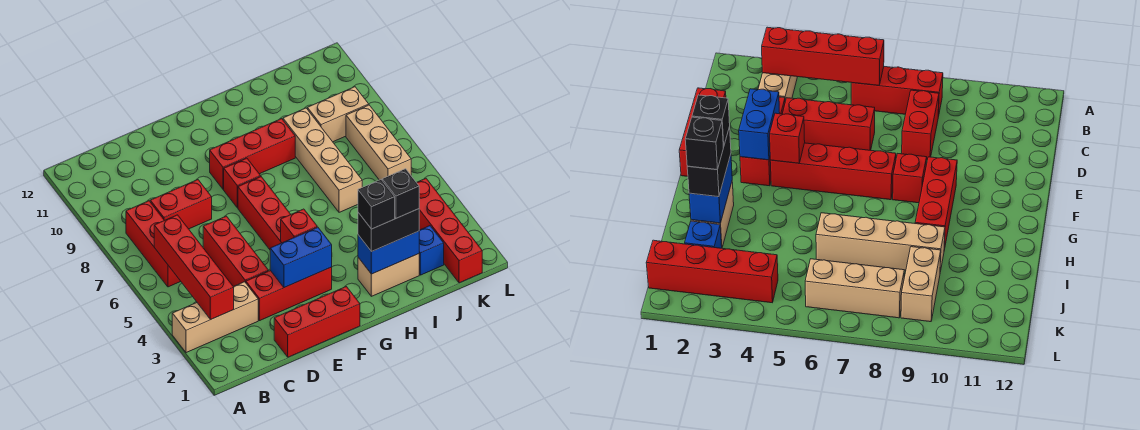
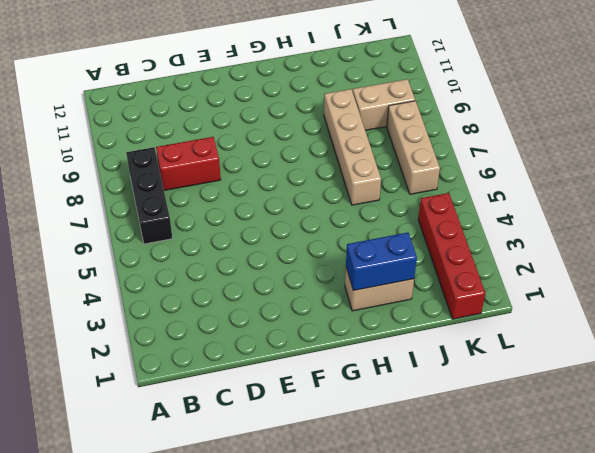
black brick B6:B8 level 1 -> red brick B6:B8 level 1
none -> tan brick A3:C3 level 1
none -> red brick D1:F1 level 1
none -> red brick D3:F3 level 1

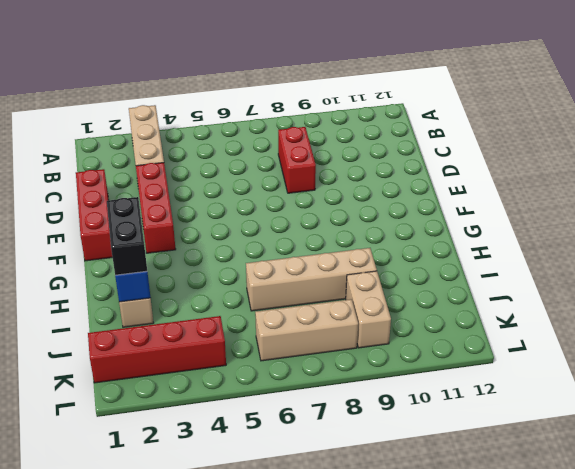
none -> red brick B6:B8 level 1
none -> red brick D4:D6 level 1
none -> red brick F4:F7 level 1

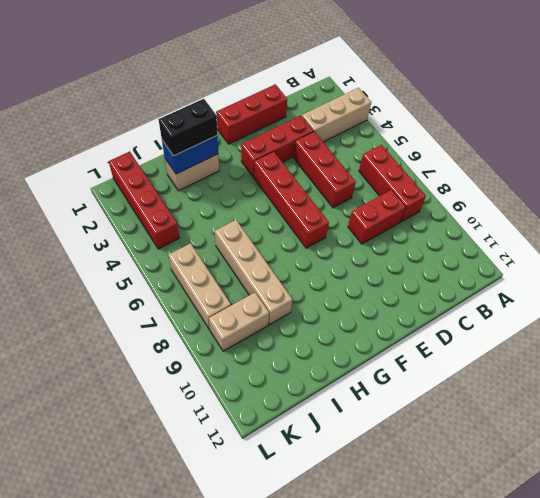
none -> red brick F8 level 1
none -> red brick F9:H9 level 1
none -> blue brick J2 level 1

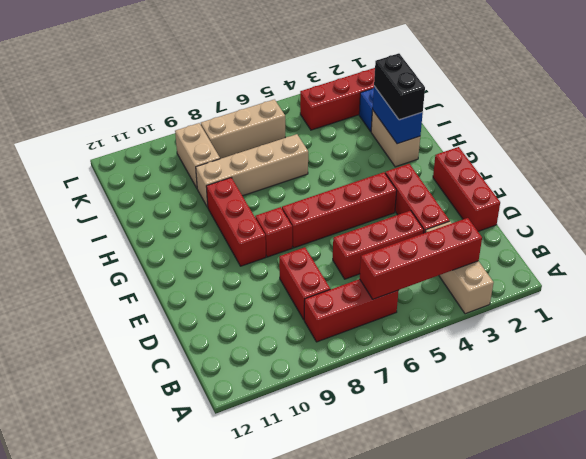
none -> blue brick E3:F3 level 2
none -> red brick F4 level 2
none -> black brick H2 level 4

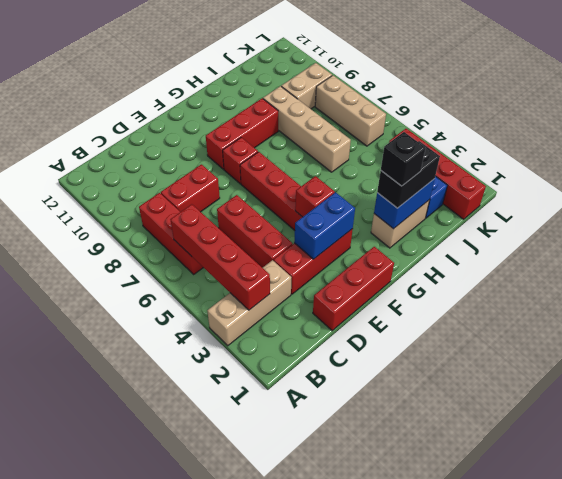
none -> black brick I2 level 4

